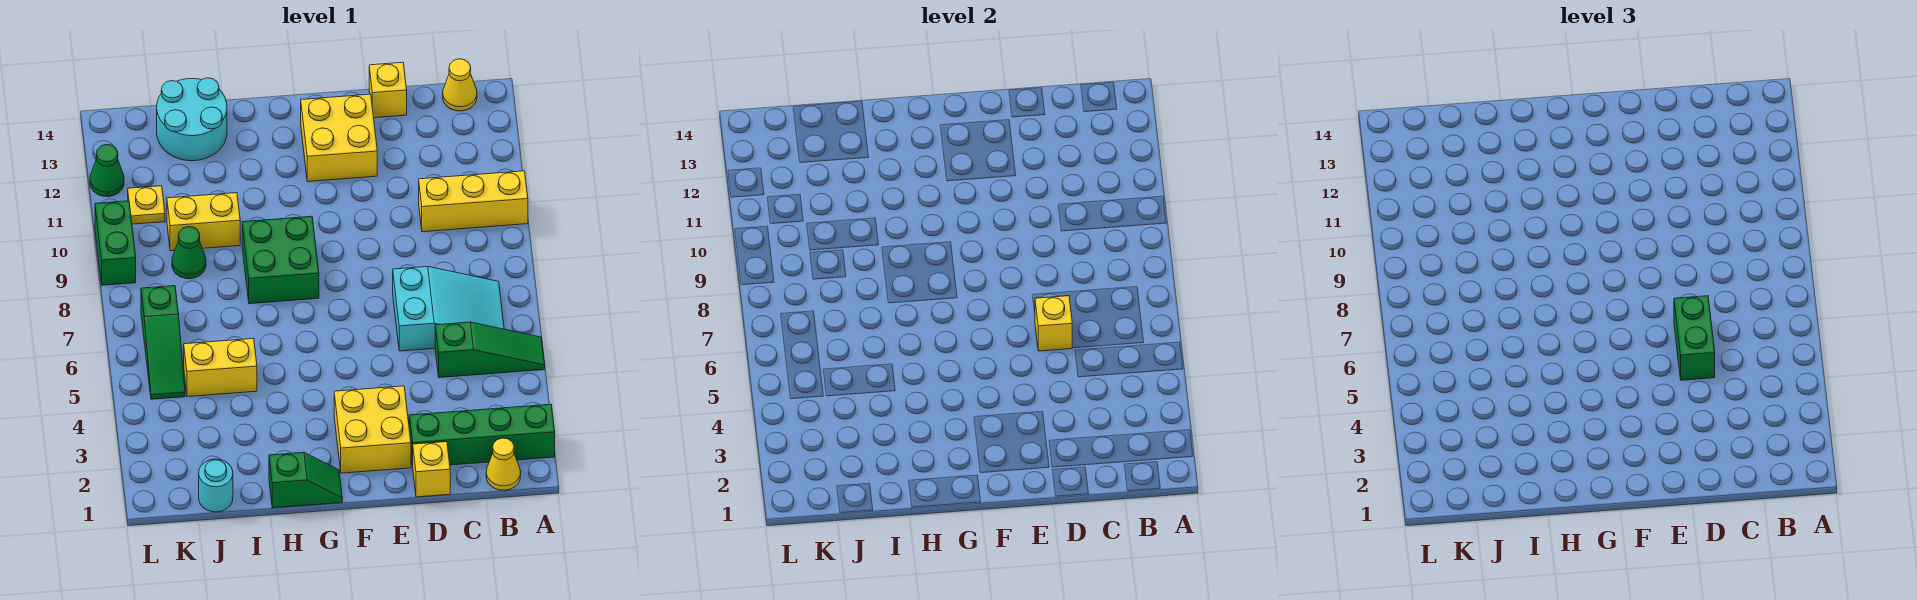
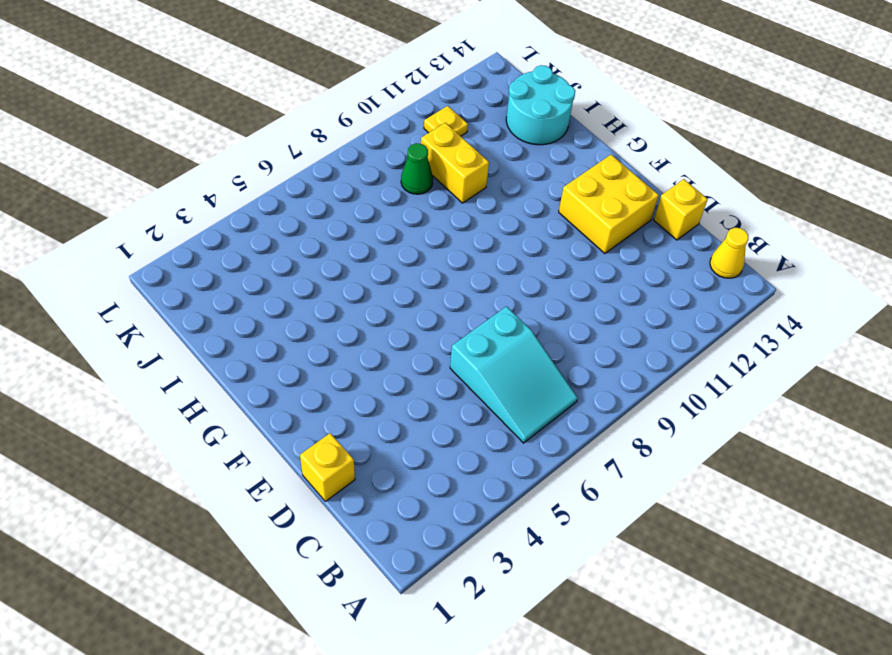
none -> green brick A2:D2 level 1
none -> green slope A5:C5 level 1 top C
none -> yellow brick A10:C10 level 1

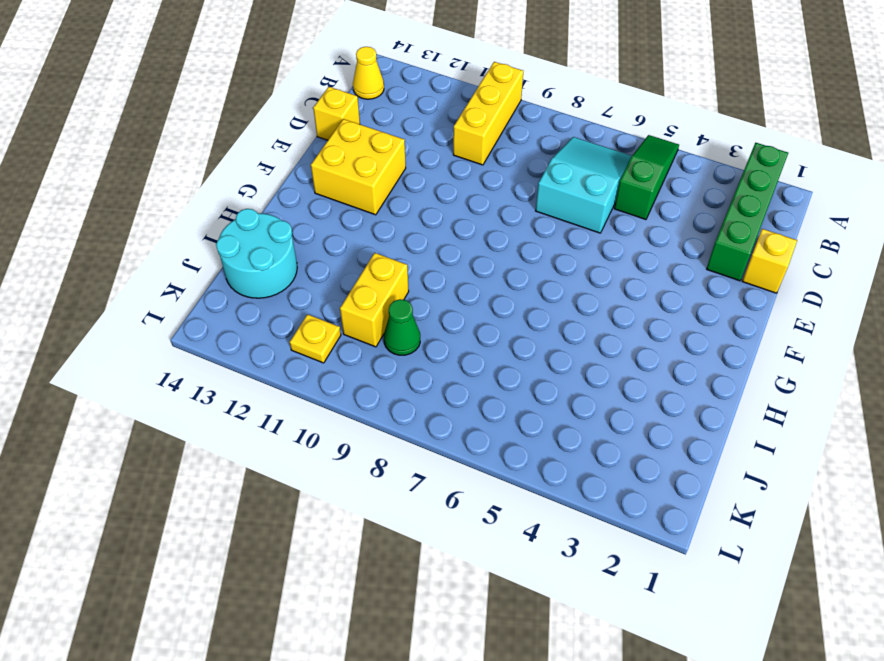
none -> yellow cone B1 level 1
none -> yellow brick E2:F3 level 1
none -> green slope G1:H1 level 1 top H

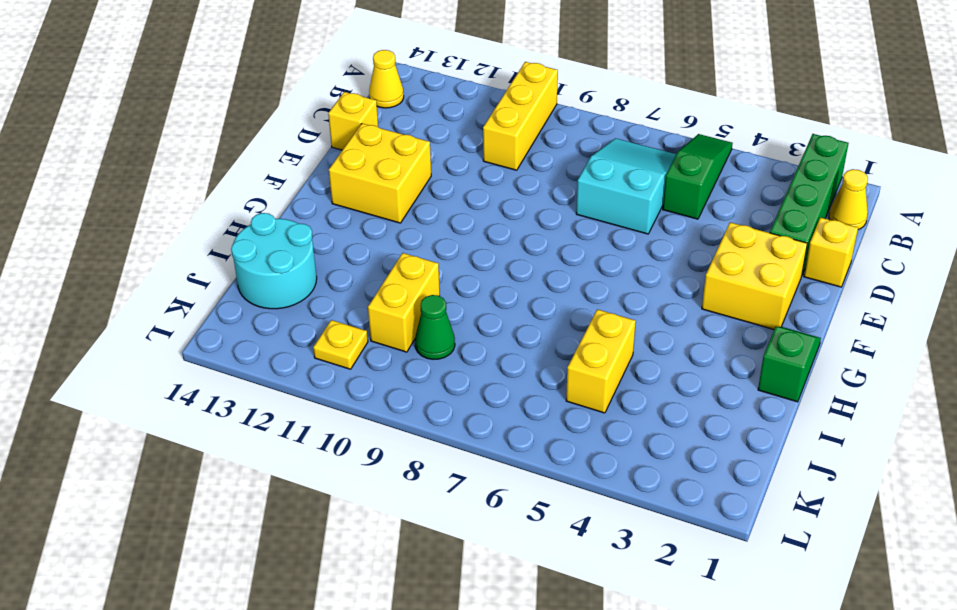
none -> green brick G8:H9 level 1
none -> cyan round brick J1 level 1
none -> green slope K5:K7 level 1 top 7

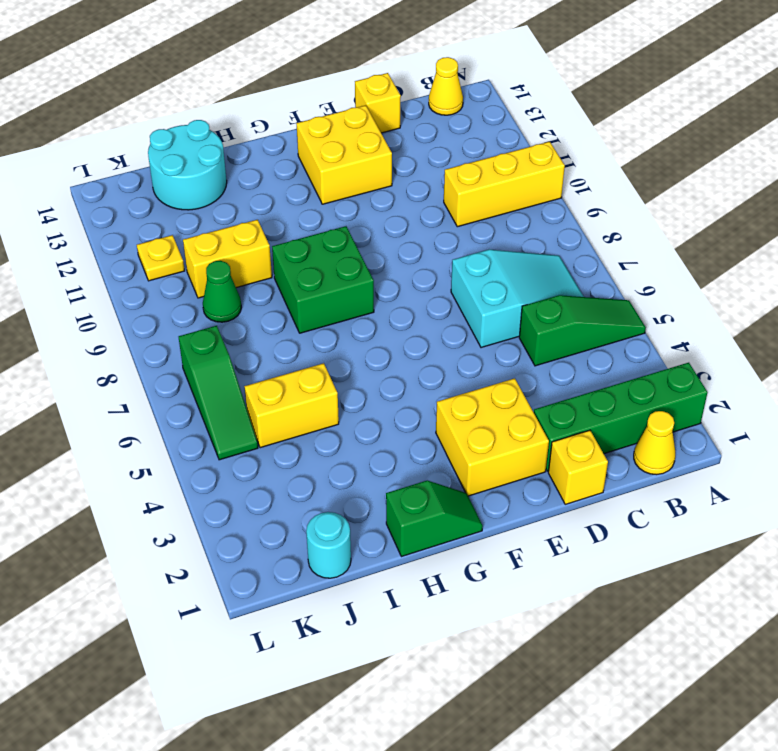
none -> green brick L9:L10 level 1
none -> green cone L12 level 1
none -> yellow brick D6 level 2

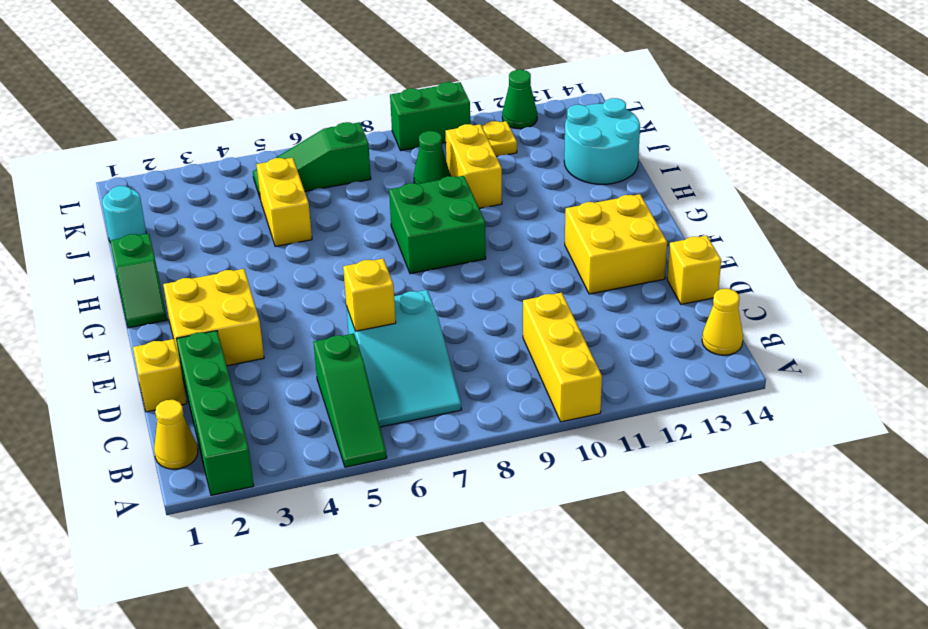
none -> green brick D5:D6 level 3

